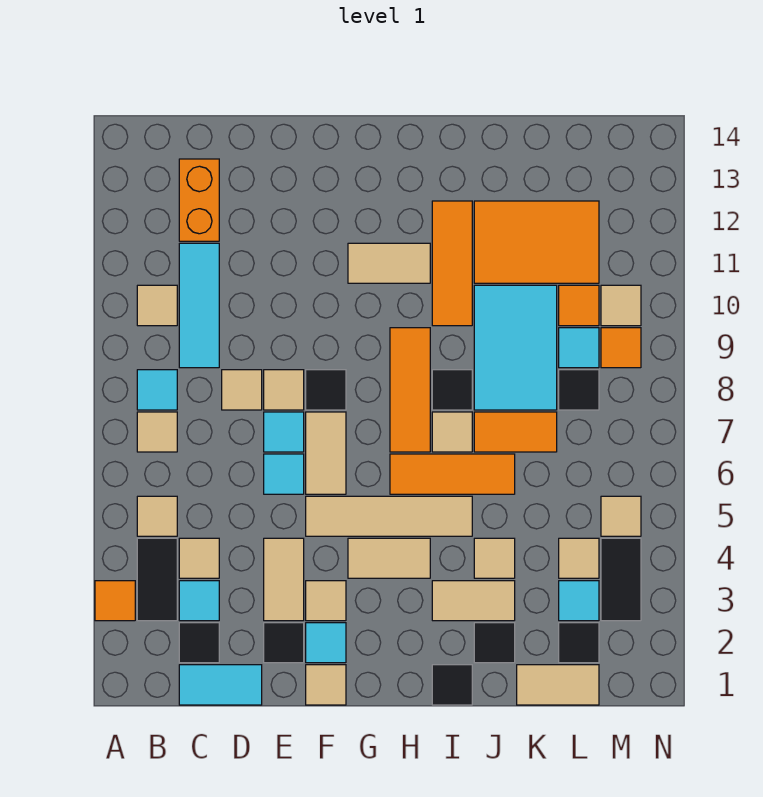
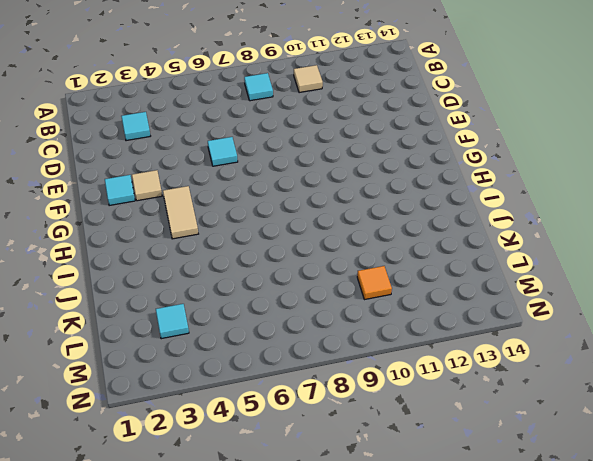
none -> orange tile A3 level 1
none -> black tile B3:B4 level 1
none -> tan tile B5 level 1
none -> tan tile B7 level 1

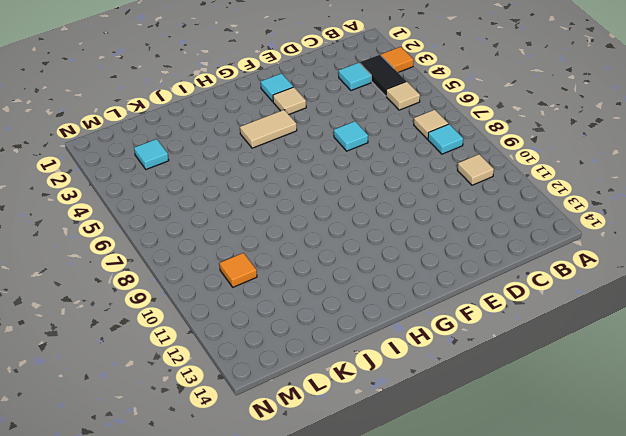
none -> cyan tile C1:D1 level 1
none -> black tile C2 level 1
none -> tan tile C4 level 1
none -> cyan tile C9:C11 level 1

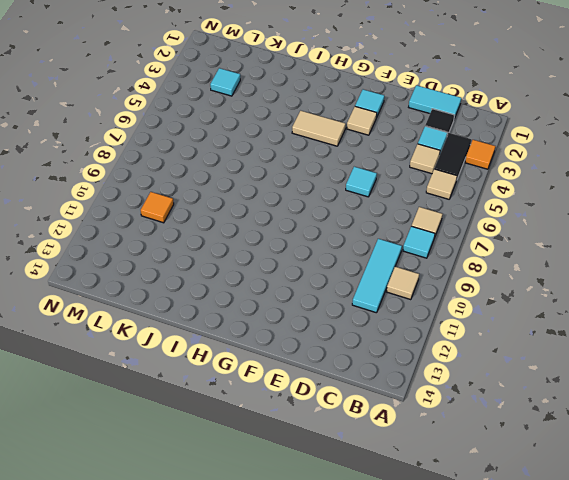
none -> orange brick C12:C13 level 1
none -> tan tile D8 level 1
none -> black tile E2 level 1
none -> tan tile E3:E4 level 1

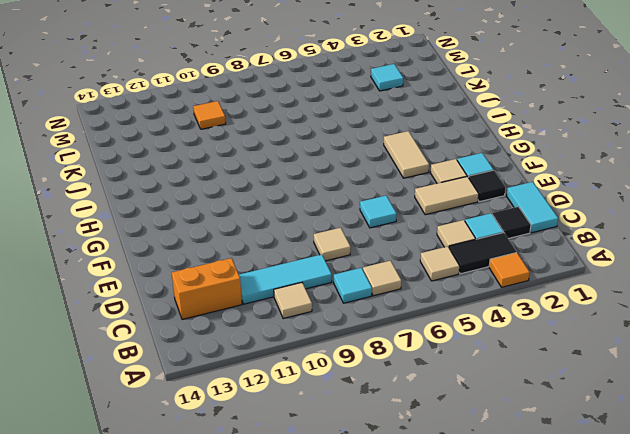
none -> cyan tile E7 level 1
none -> tan tile E8 level 1
none -> tan tile F1 level 1
none -> tan tile F5:I5 level 1

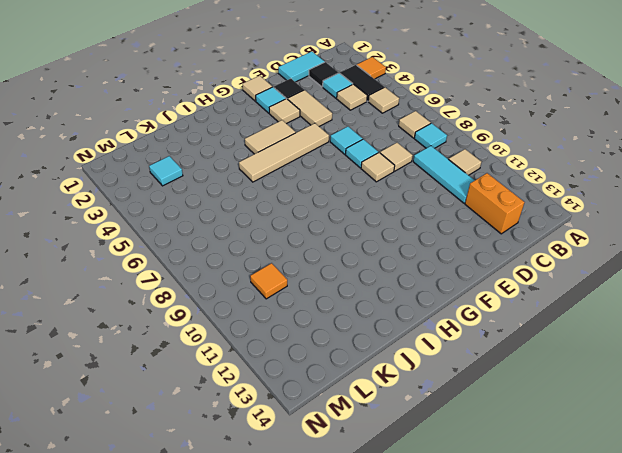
none -> tan tile F6:F7 level 1
none -> black tile F8 level 1
none -> tan tile G11:H11 level 1
none -> orange tile H6:J6 level 1

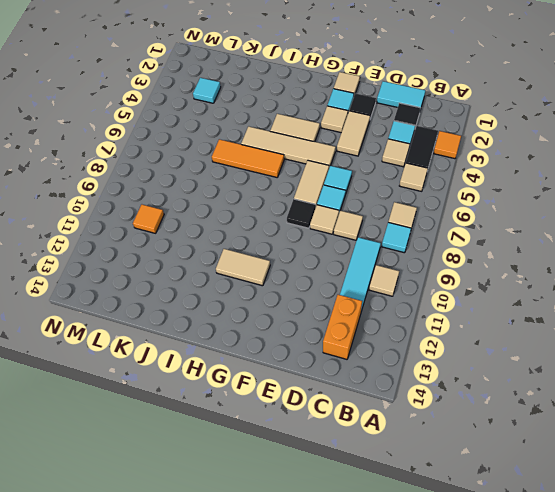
none -> orange tile H7:H9 level 1
none -> black tile I1 level 1
none -> tan tile I3:J3 level 1
none -> tan tile I7 level 1

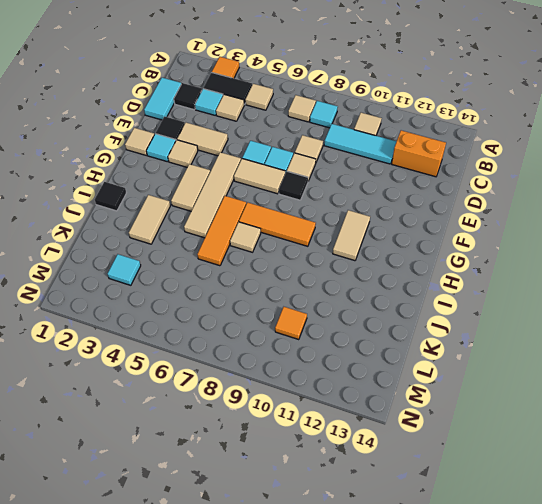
none -> black tile I8 level 1
none -> orange tile I10:I12 level 1
none -> black tile J2 level 1
none -> tan tile J4 level 1

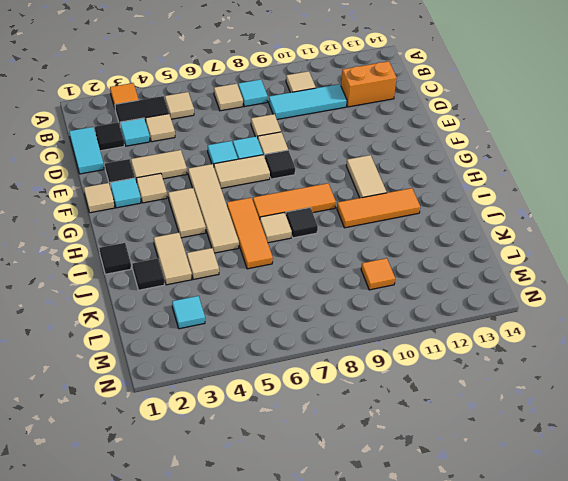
none -> orange tile J7:K7 level 1
none -> cyan tile J8:K10 level 1
none -> orange tile J11:L12 level 1
none -> tan tile K1:L1 level 1

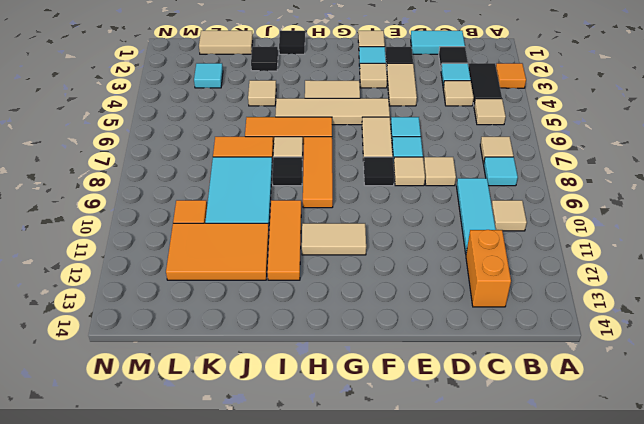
none -> tan tile I3:J3 level 1
none -> black tile L2 level 1
none -> tan tile L4 level 1
none -> black tile L8 level 1

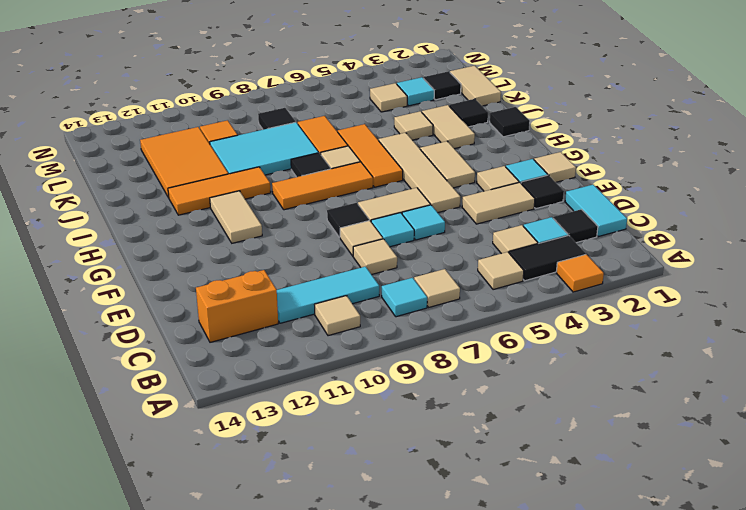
none -> cyan tile L9 level 1
none -> black tile M3:M4 level 1
none -> tan tile M5 level 1
none -> orange tile M9 level 1

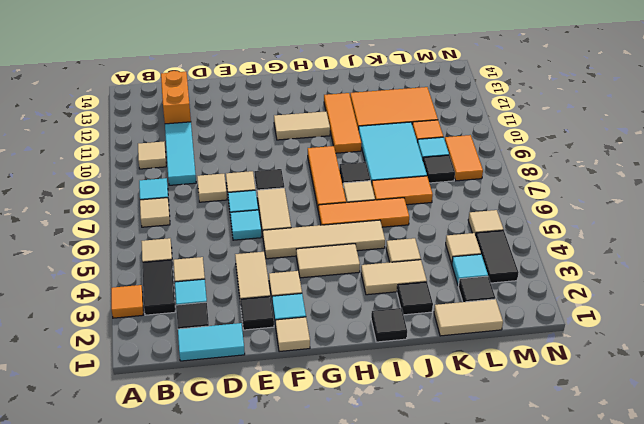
orange tile M8:M9 level 1 -> orange tile M9 level 1
none -> tan tile M10 level 1

